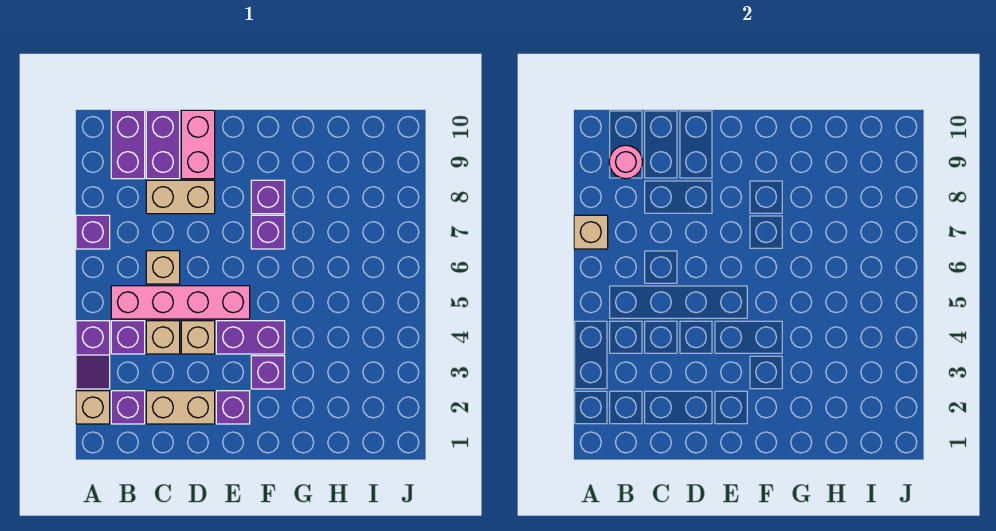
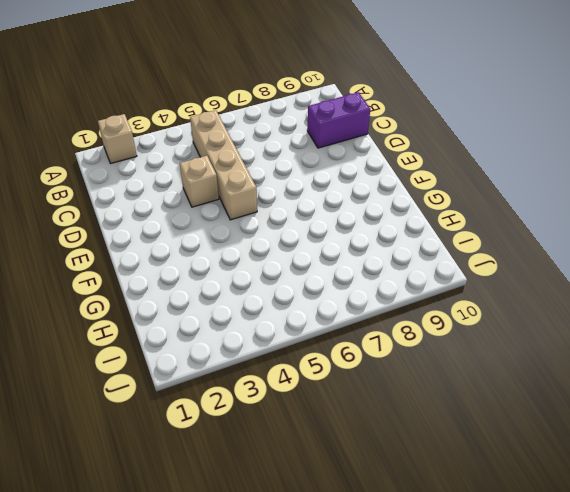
tan brick B5:E5 level 1 -> pink brick B5:E5 level 1
none -> purple slope A3:A4 level 1 top 4
none -> purple brick A7 level 1
none -> purple brick B2 level 1

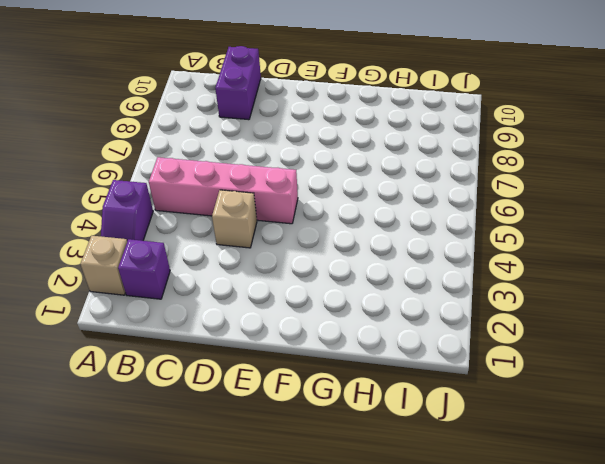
none -> purple brick A7 level 1
none -> purple brick B4 level 1
none -> purple brick B9:B10 level 1

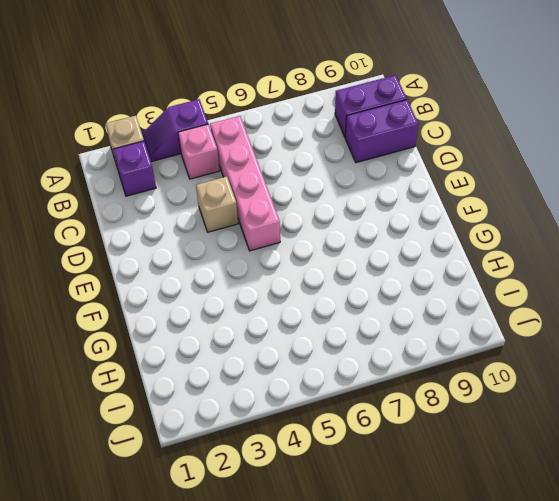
pink brick B4 level 1 -> purple brick B4 level 1
none -> purple brick A7 level 1
none -> tan brick C2:D2 level 1
none -> tan brick C4 level 1

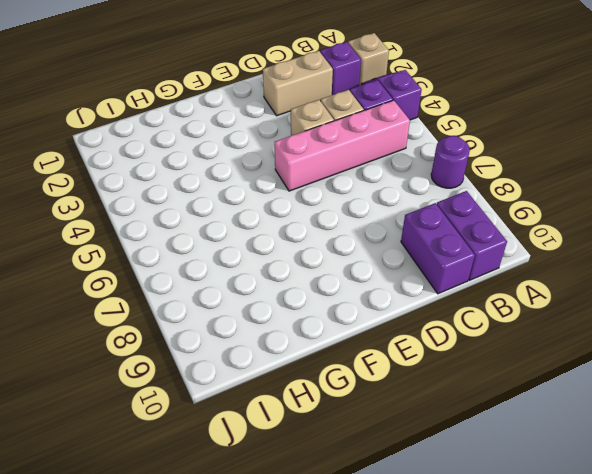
purple round brick A7 level 1 -> purple brick A7 level 1
none -> tan brick C6 level 1
none -> tan brick C8:D8 level 1
none -> pink brick D9:D10 level 1

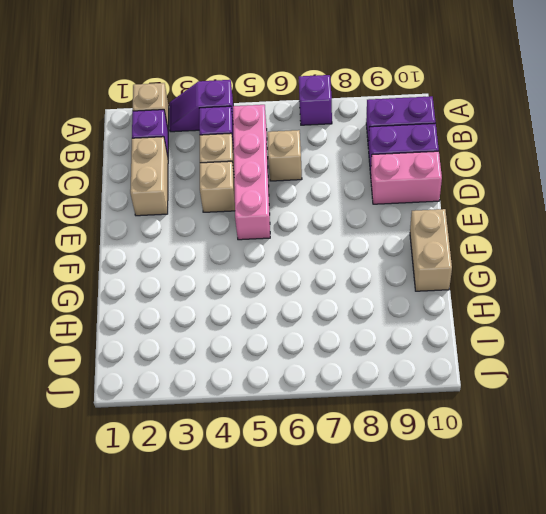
tan brick F10:G10 level 1 -> tan brick C8:D8 level 1
none -> purple brick E2 level 1
none -> purple brick E4:F4 level 1
none -> purple brick F3 level 1

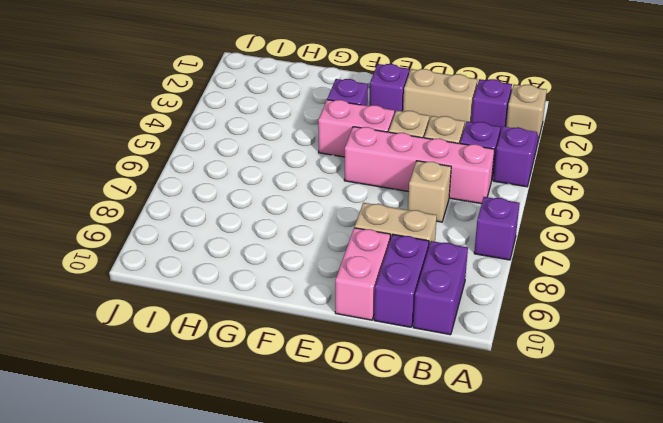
pink brick E4:F4 level 1 -> purple brick E4:F4 level 1
none -> purple brick F7 level 1
none -> purple brick F8 level 1
none -> tan brick A7 level 2

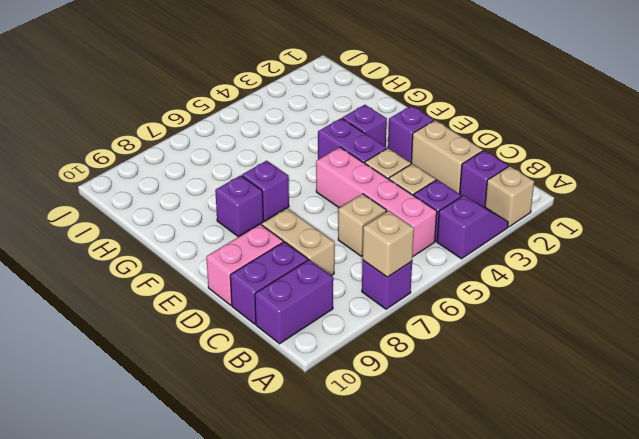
none -> pink round brick B9 level 2

